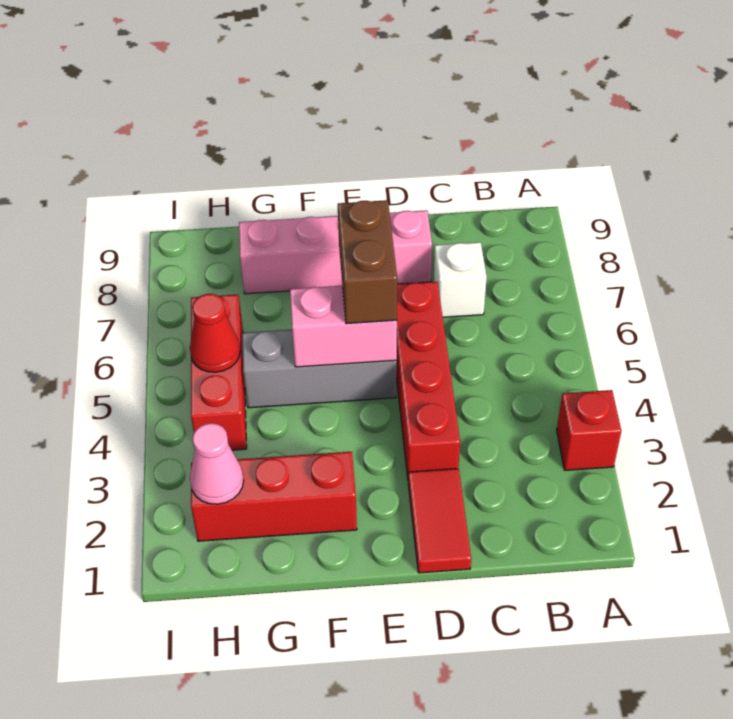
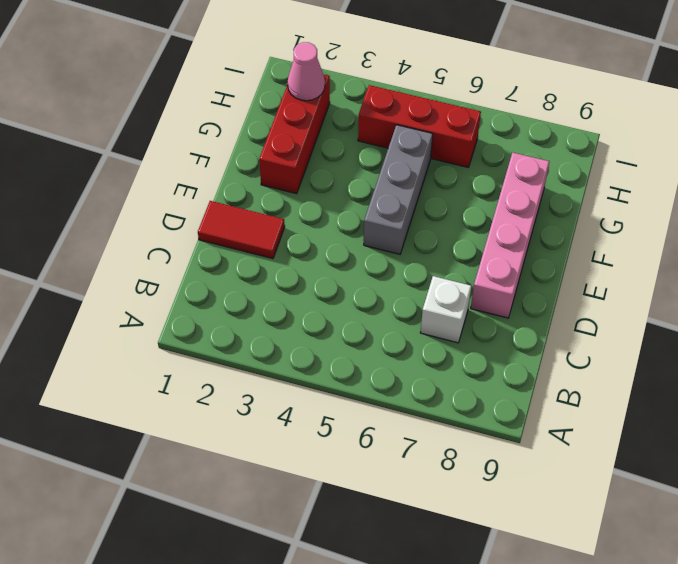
none -> red brick A3 level 1
none -> red brick D3:D6 level 1
none -> pink brick E5:F5 level 2

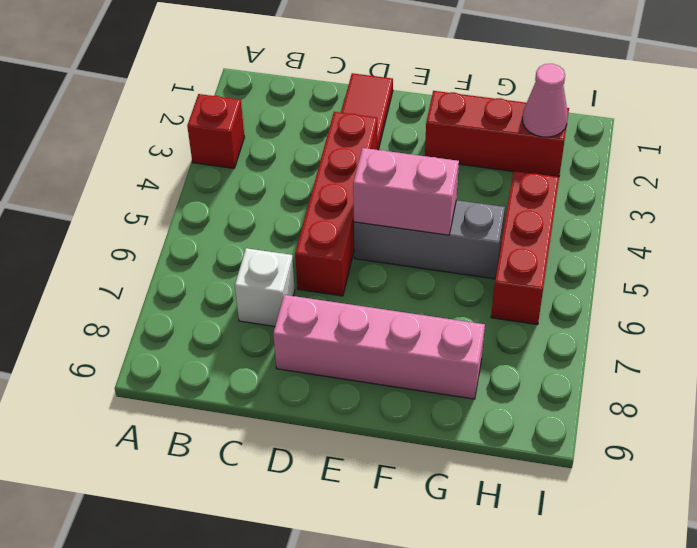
none -> red cone H5 level 2
none -> brown brick E5:E6 level 3

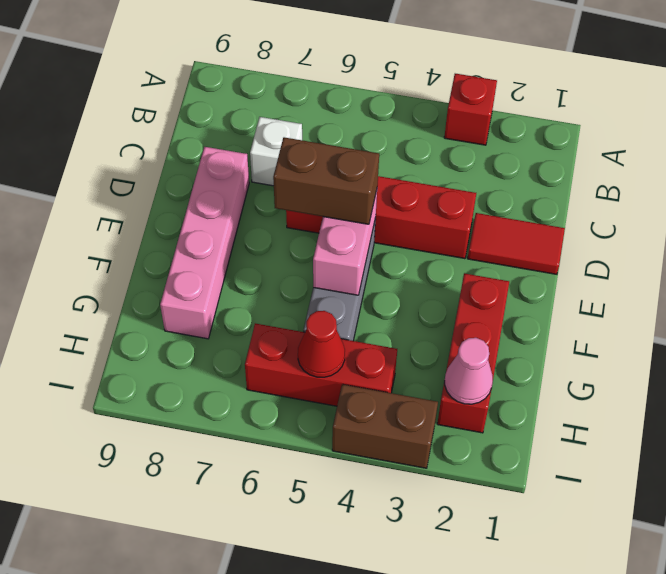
brown brick I3:I4 level 1 -> none

